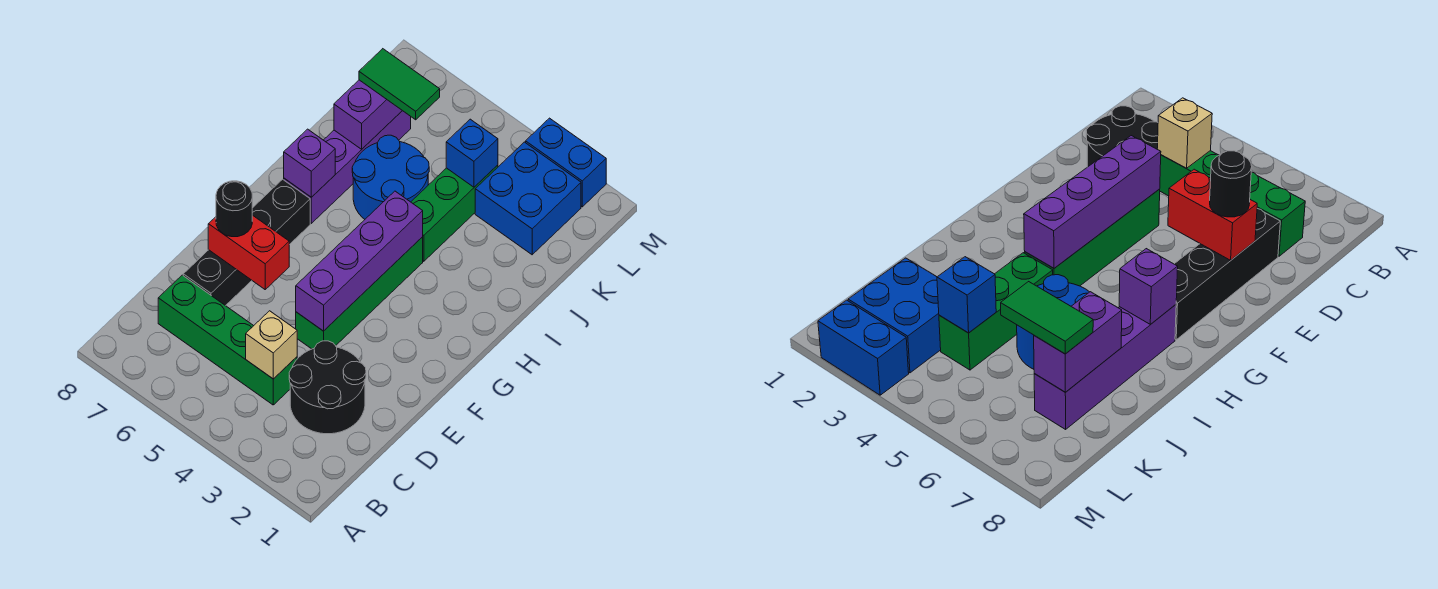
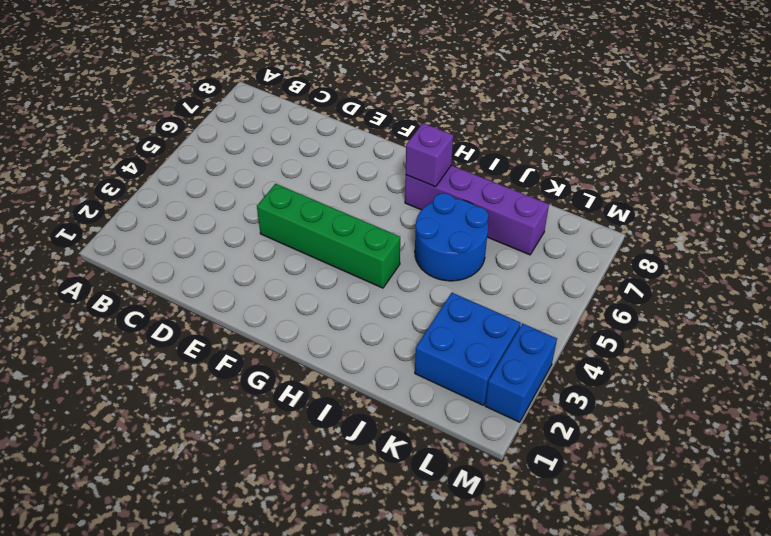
none -> black round brick C2:D3 level 1
none -> green brick C4:C7 level 1
none -> black brick D7:G7 level 1

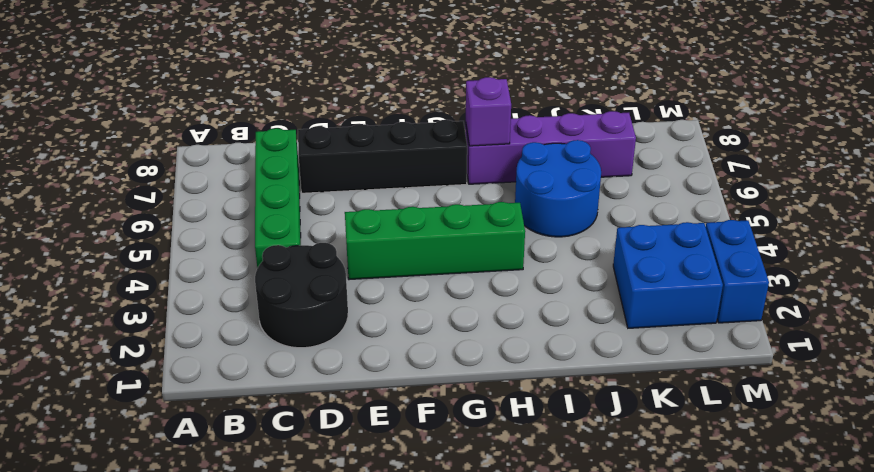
none -> green brick I4:K4 level 1
none -> tan brick C4 level 2
none -> purple brick E4:H4 level 2

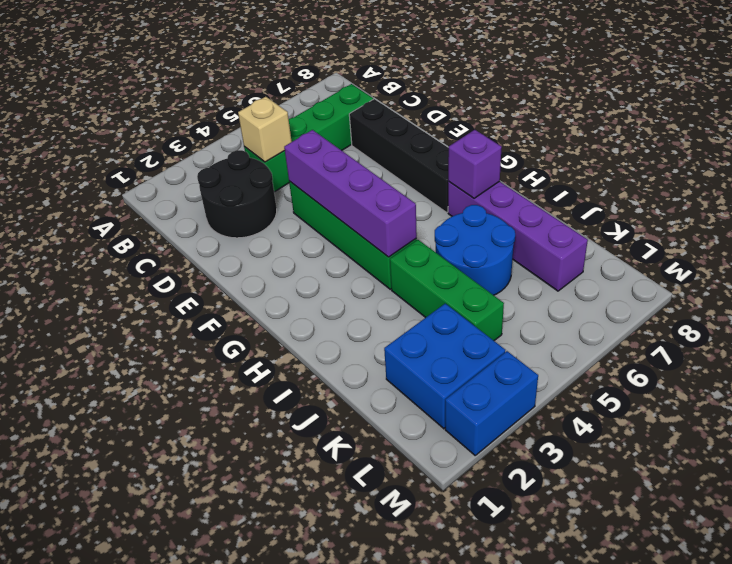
none -> red brick E6:E7 level 2
none -> purple brick J7:K7 level 2
none -> blue brick K4 level 2

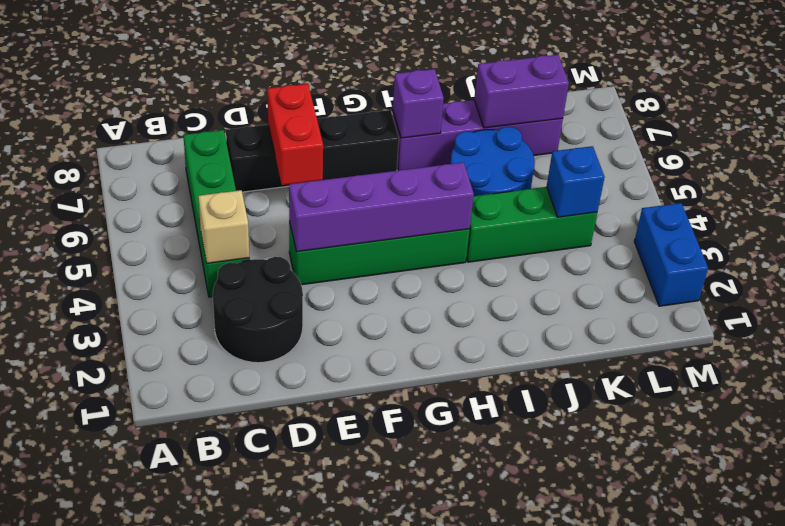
none -> blue brick K2:L3 level 1
none -> black round brick E7 level 3
none -> green tile K6:K7 level 3

